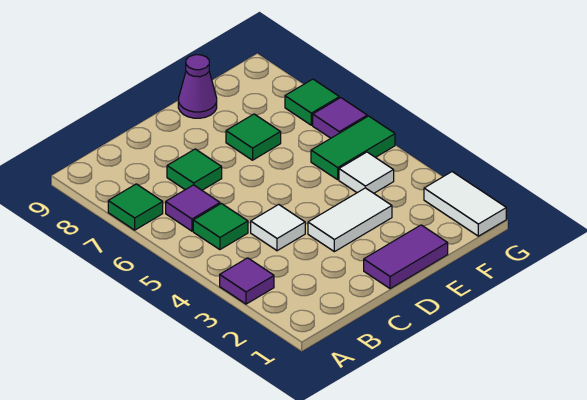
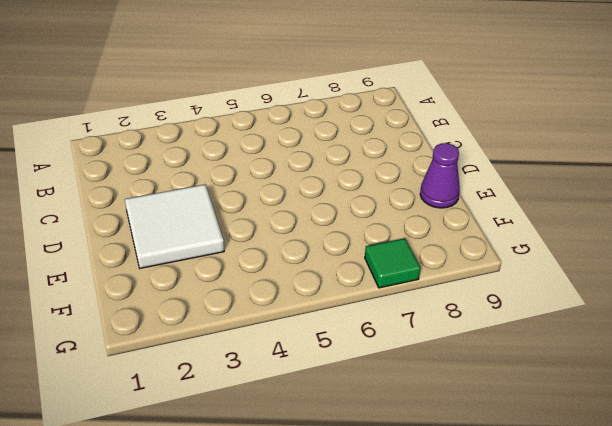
white tile D2:E3 level 1 -> white tile D3:E3 level 1
none -> purple tile A3 level 1
none -> green tile A7 level 1
none -> green tile B5 level 1

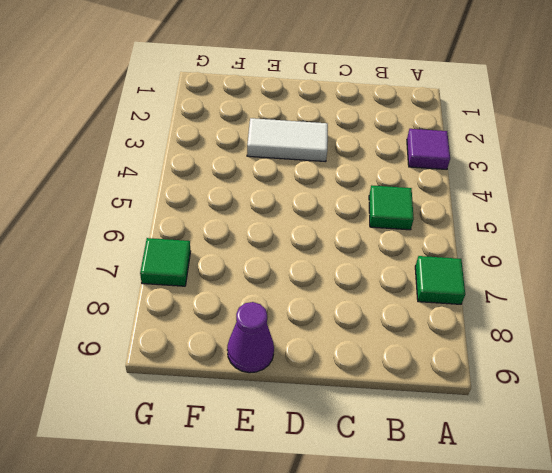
none -> purple tile B6 level 1
none -> white tile C4 level 1
none -> green tile C7 level 1

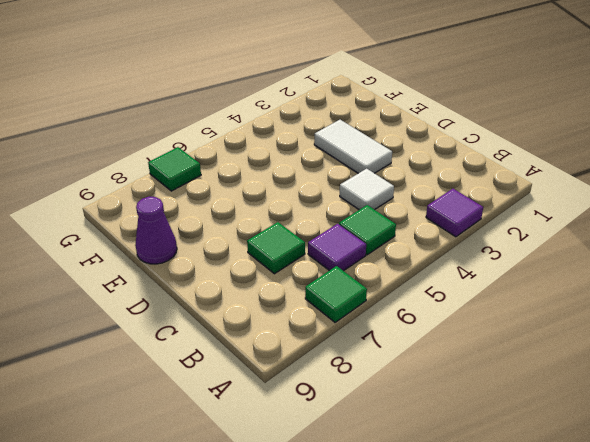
none -> purple tile D1:E1 level 1
none -> green tile E7 level 1
none -> white tile F4 level 1

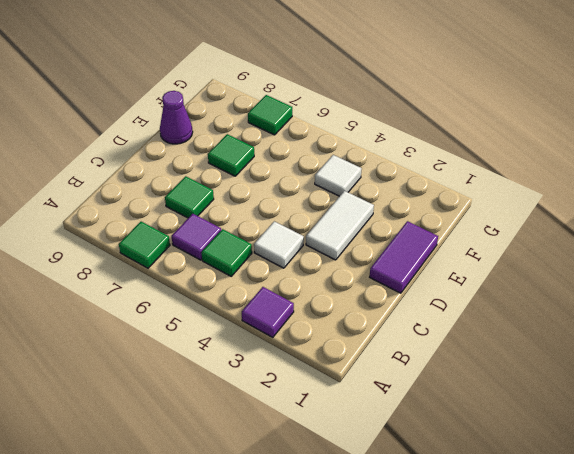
none -> green tile F5:G5 level 1
none -> white tile G1:G2 level 1
none -> purple tile G6 level 1

